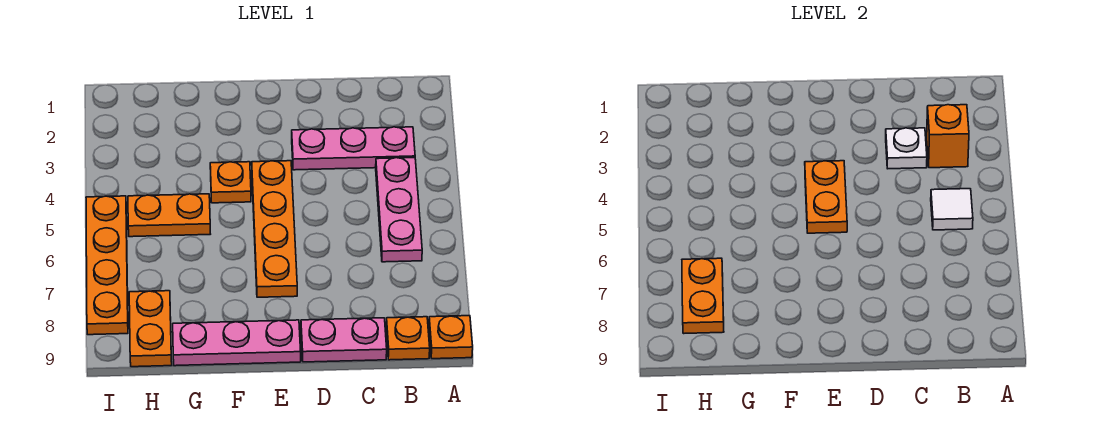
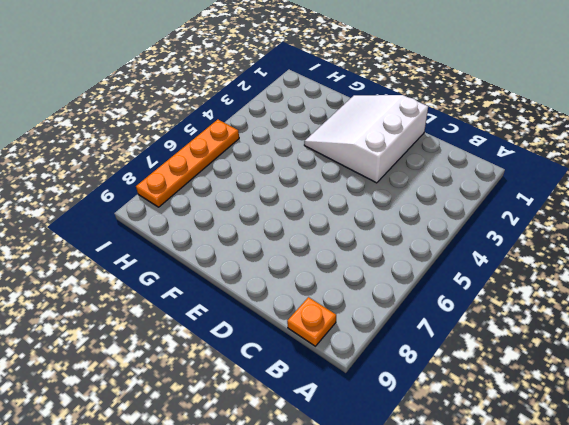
white slope D1:F3 level 1 top D -> pink plate B3:D3 level 1
none -> orange plate A9 level 1
none -> pink plate B4:B6 level 1
none -> pink plate C9:D9 level 1

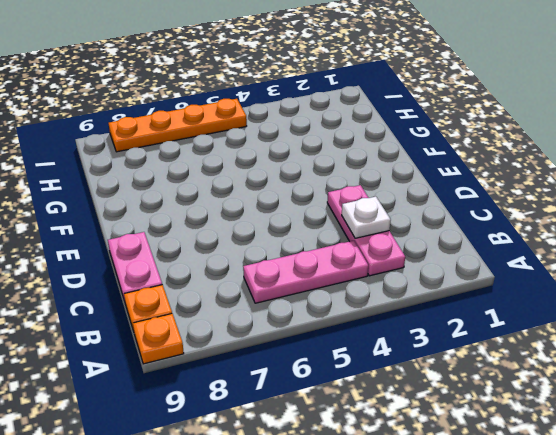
none -> orange plate E4:E7 level 1
none -> pink plate E9:G9 level 1
none -> orange plate F4 level 1

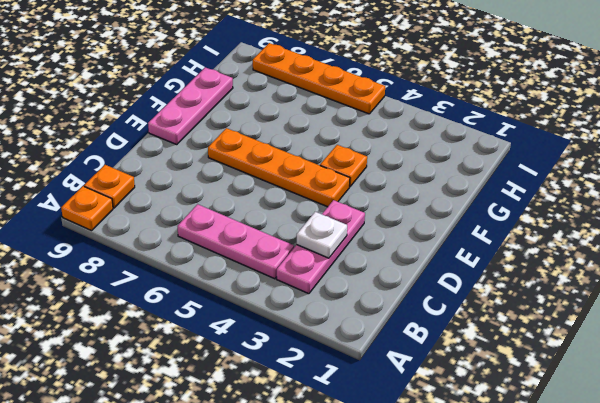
none -> pink plate C9:D9 level 1
none -> orange plate G5:H5 level 1
none -> orange plate H8:H9 level 1

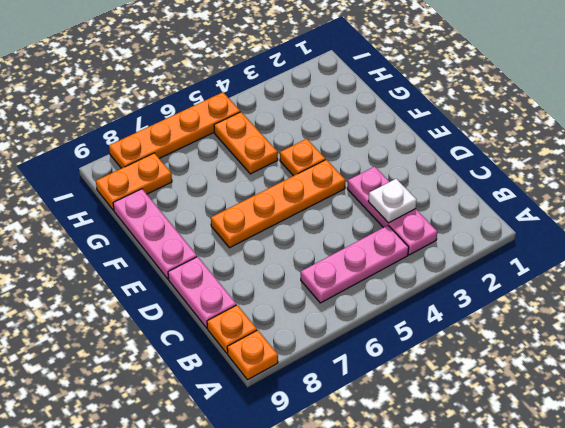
none -> orange brick B3 level 2
none -> white tile B5 level 2
none -> orange plate E4:E5 level 2

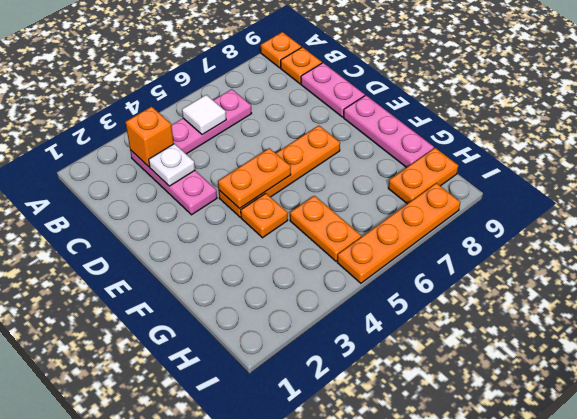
none -> orange plate H7:H8 level 2

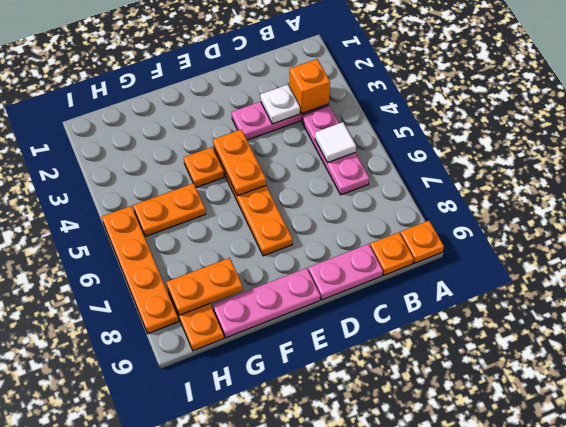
orange plate G8:H8 level 2 -> orange plate H7:H8 level 2

